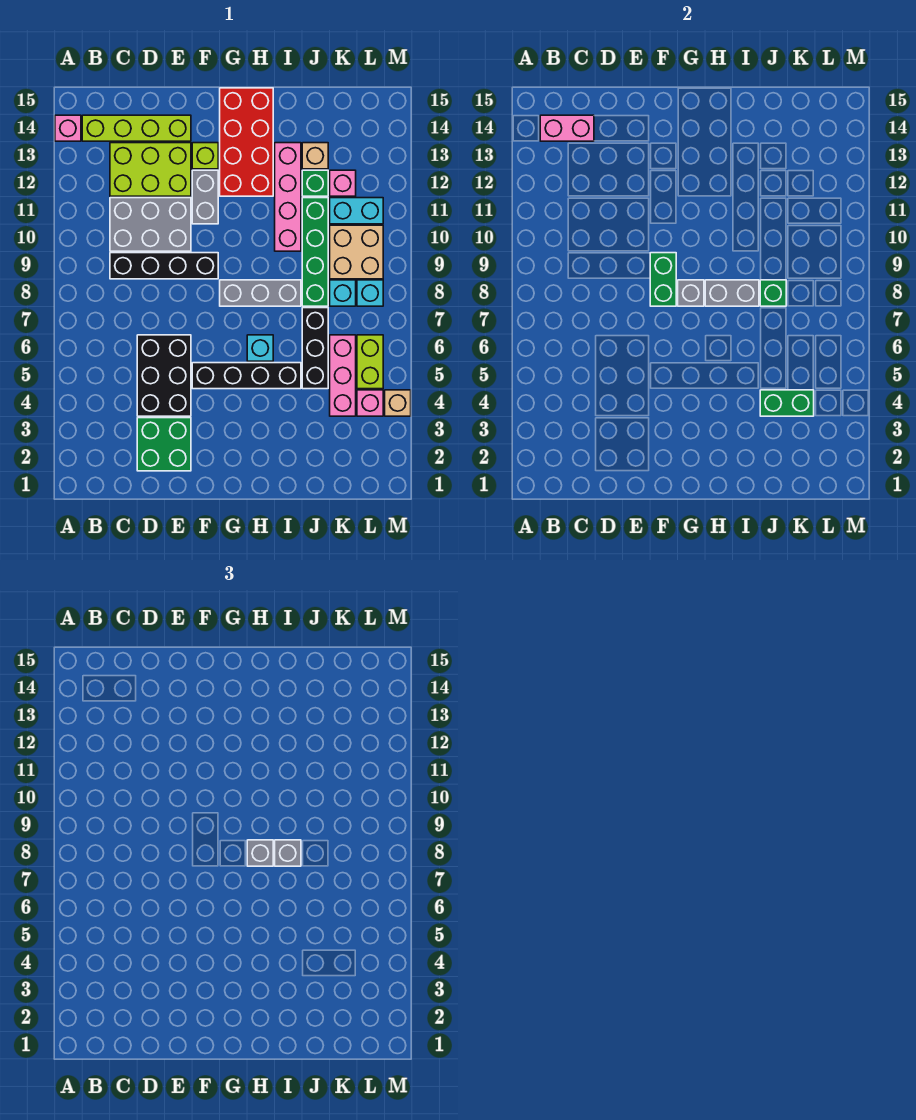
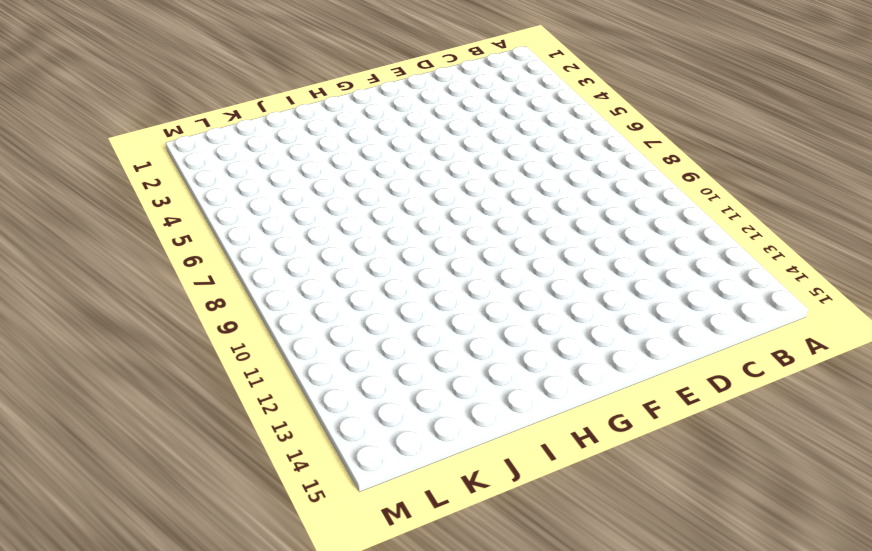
none -> pink brick A14 level 1
none -> lime brick B14:E14 level 1
none -> black brick C9:F9 level 1
none -> grey brick C10:E11 level 1

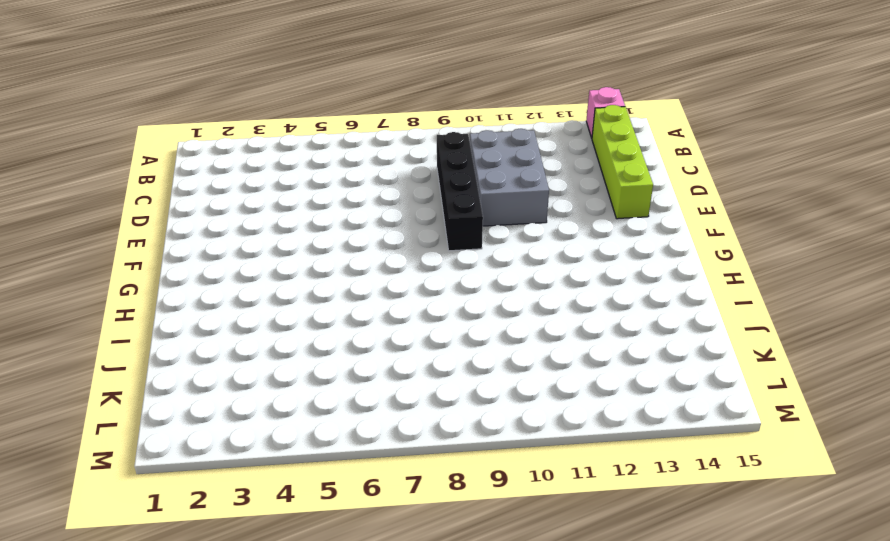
none -> lime brick C12:E13 level 1
none -> green brick D2:E3 level 1
none -> black brick D4:E6 level 1
none -> black brick F5:I5 level 1

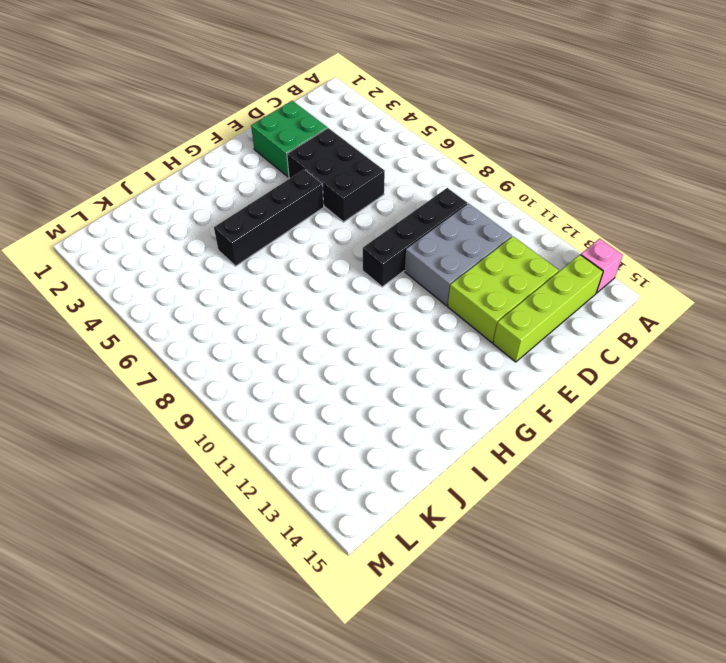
none -> grey brick F11:F12 level 1
none -> lime brick F13 level 1
none -> grey brick G8:I8 level 1
none -> red brick G12:H15 level 1

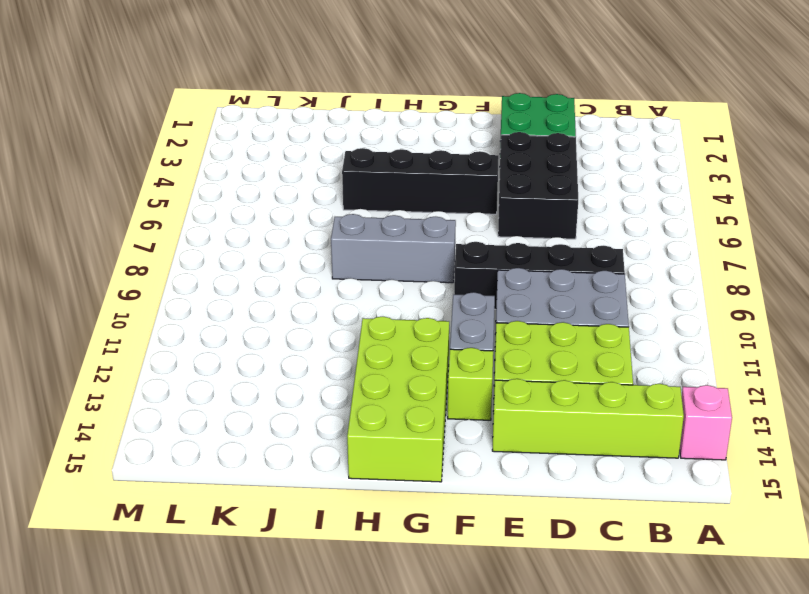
lime brick G12:H15 level 1 -> red brick G12:H15 level 1
none -> cyan brick H6 level 1
none -> pink brick I10:I13 level 1
none -> black brick J5:J7 level 1
none -> green brick J8:J11 level 1

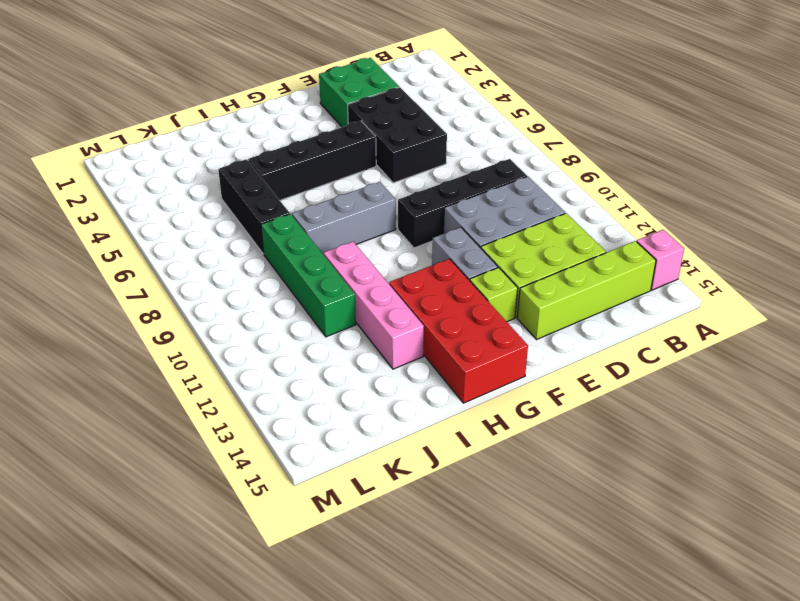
none -> cyan brick H6 level 1
none -> green brick J12 level 1
none -> tan brick J13 level 1
none -> pink brick K4:K6 level 1

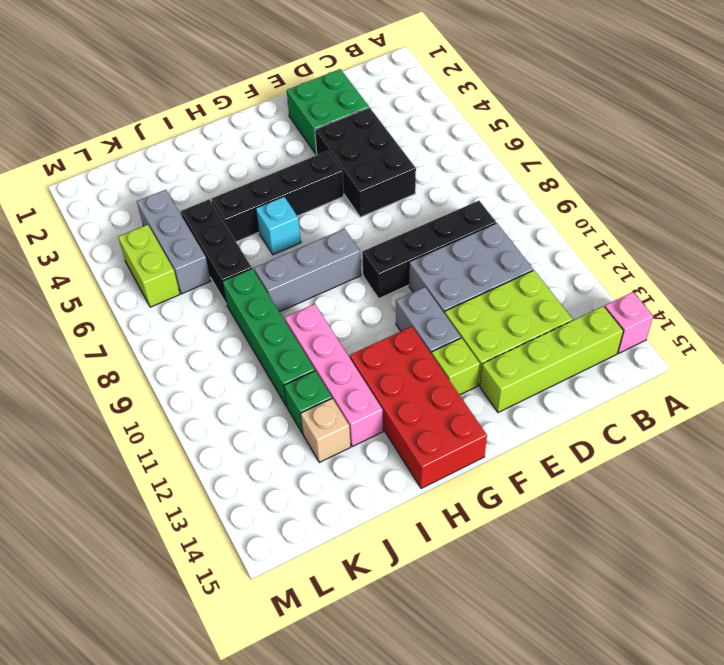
grey brick K4:K6 level 1 -> pink brick K4:K6 level 1
none -> cyan brick K8 level 1
none -> tan brick K9:L10 level 1
none -> cyan brick K11:L11 level 1
none -> pink brick K12 level 1

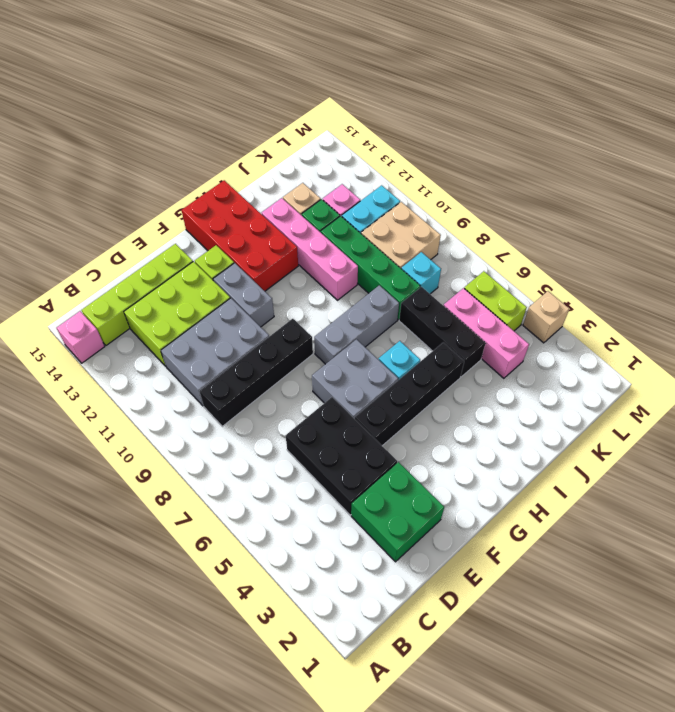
grey brick F6:G7 level 1 -> none
none -> pink brick L4 level 1
none -> cyan brick L8 level 1
none -> pink brick B14:C14 level 2
none -> green brick F8:F9 level 2

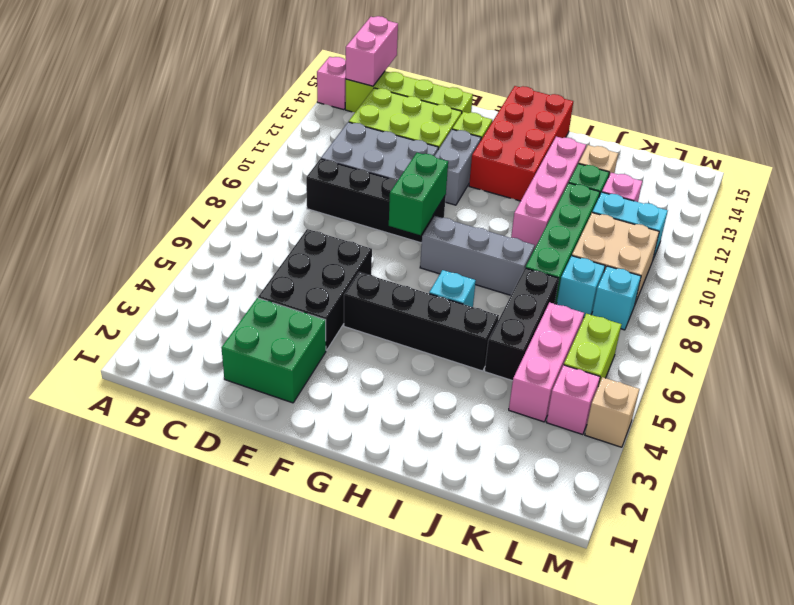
pink brick B14:B15 level 2 -> pink brick B14:C14 level 2
none -> grey brick G8 level 2
none -> grey brick H8:I8 level 2
none -> green brick J4:K4 level 2
none -> green brick J8 level 2

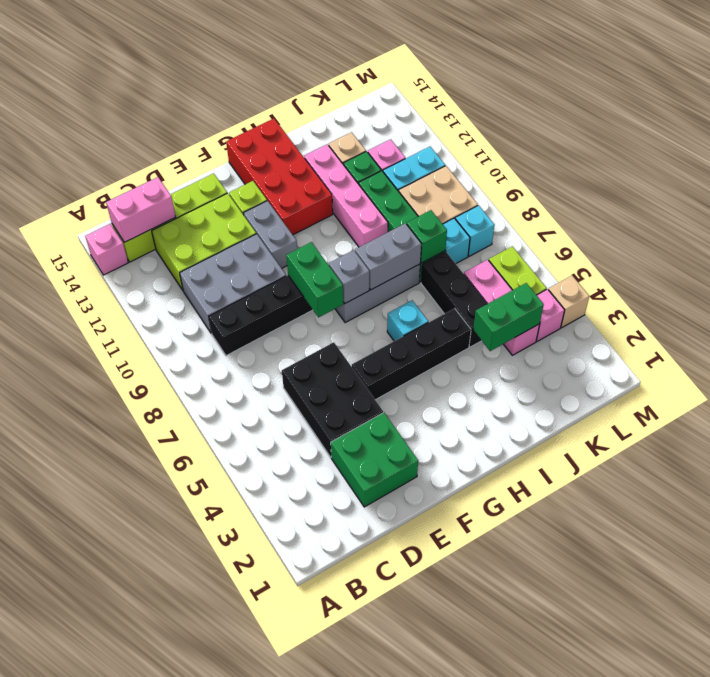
none -> grey brick H8 level 3
none -> grey brick I8 level 3

